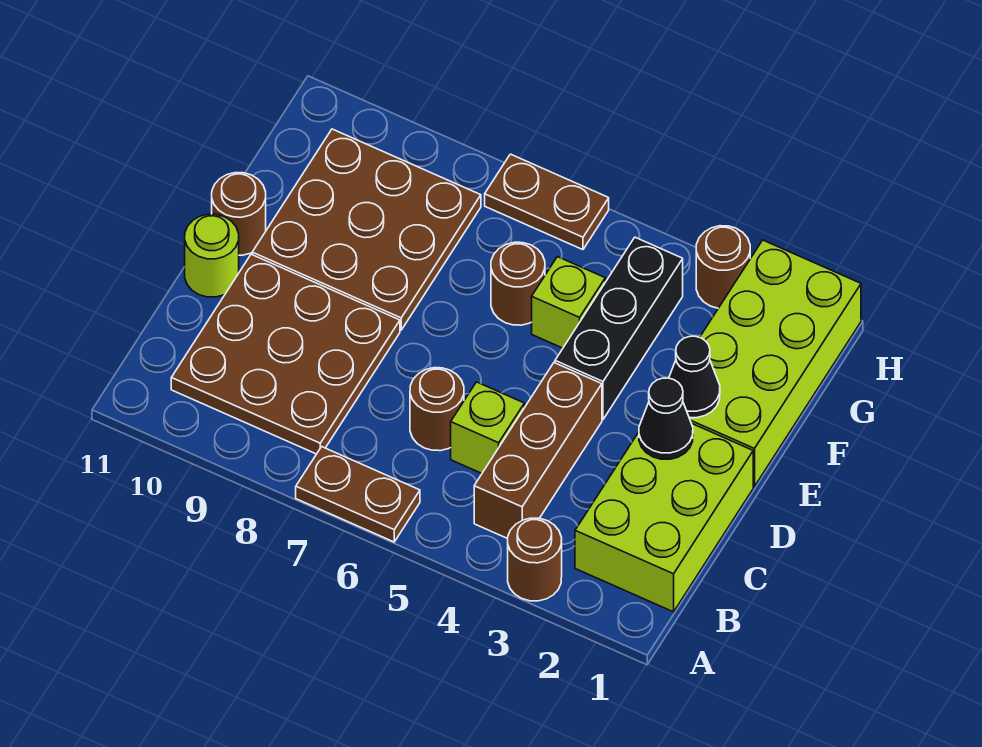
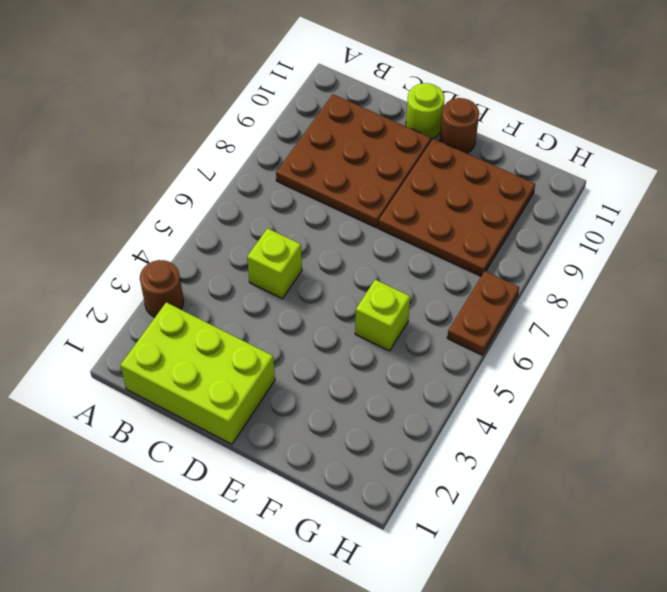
none -> brown plate A6:A7 level 1
none -> brown brick B4:D4 level 1
none -> brown round brick C6 level 1

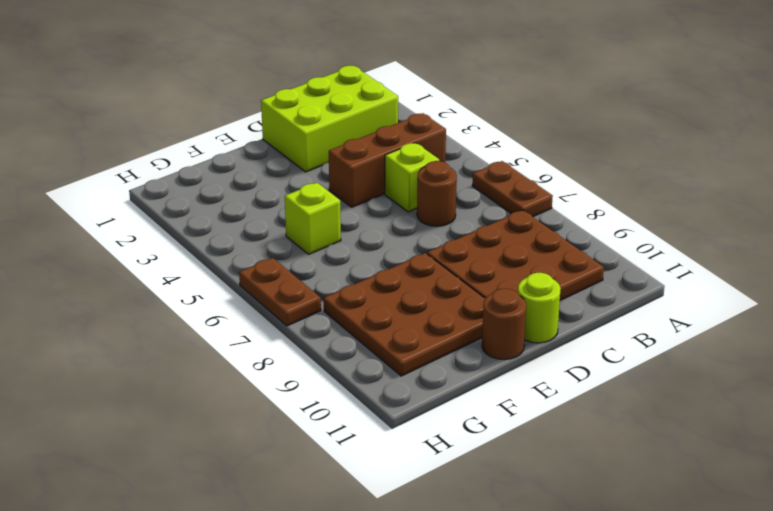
none -> brown round brick A3 level 1
none -> lime brick E1:H2 level 1
none -> black brick E4:G4 level 1

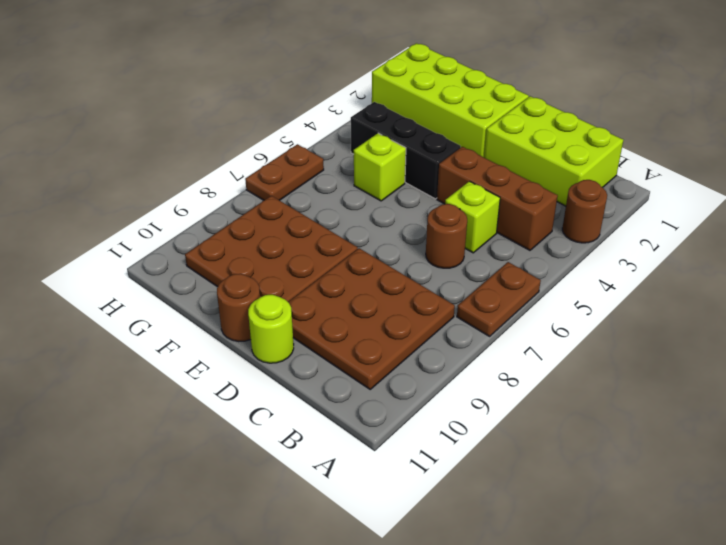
none -> brown round brick F6 level 1
none -> brown round brick H3 level 1
none -> black cone D2 level 2

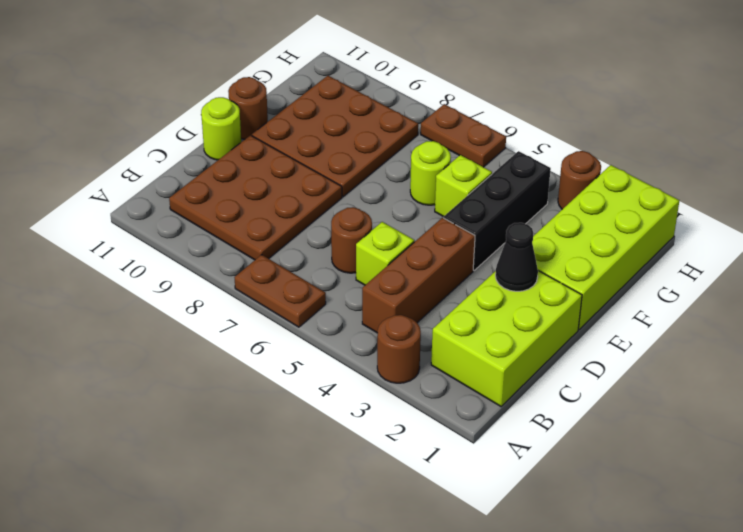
lime round brick F6 level 1 -> brown round brick F6 level 1
none -> black cone E2 level 2

